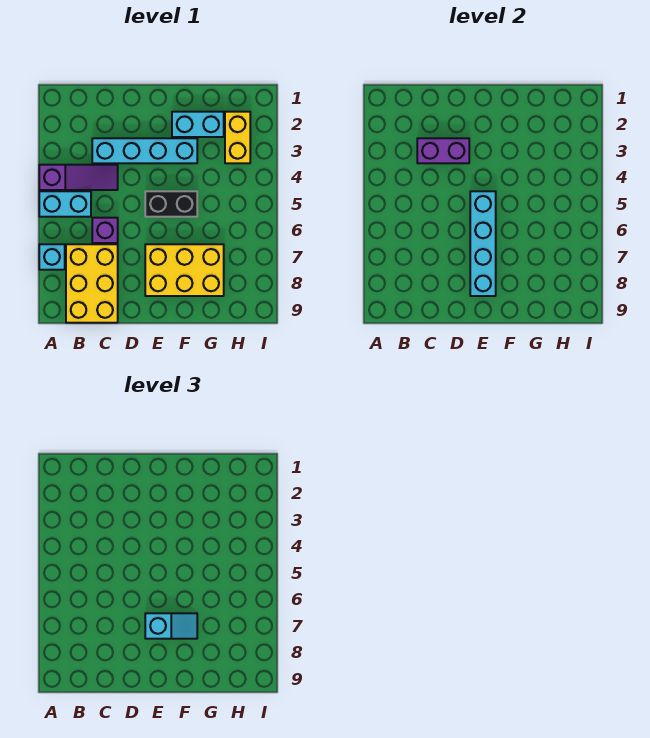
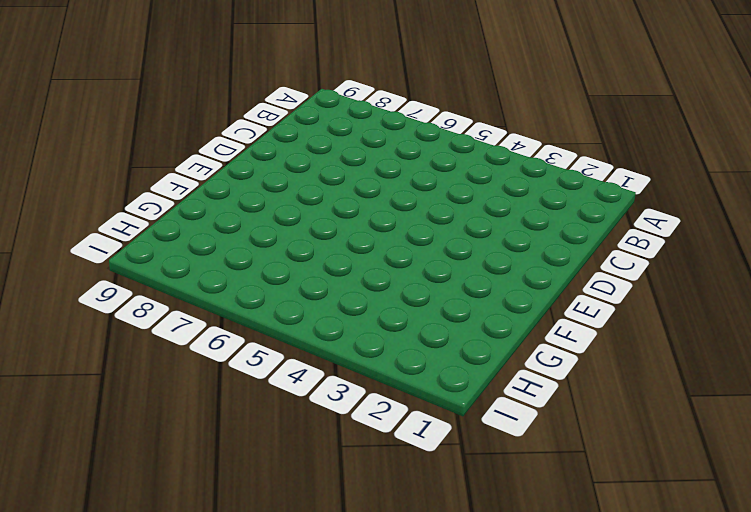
none -> purple slope A4:C4 level 1 top A
none -> cyan brick A5:B5 level 1
none -> cyan brick A7 level 1

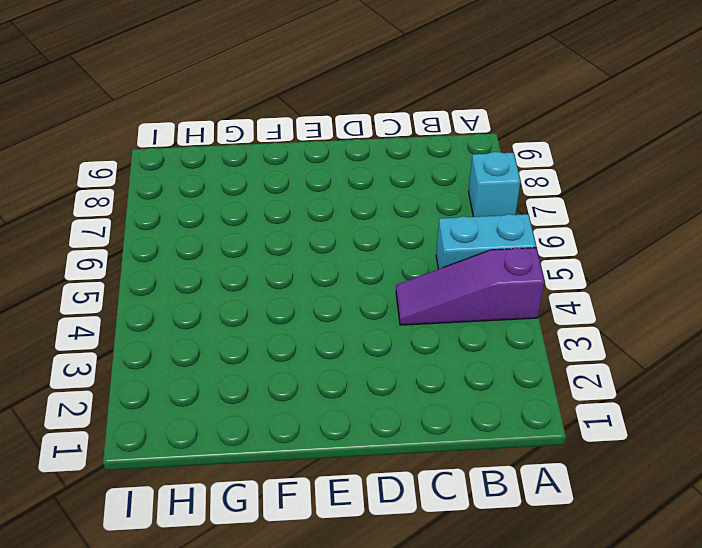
none -> yellow brick B7:C9 level 1
none -> cyan brick C3:F3 level 1
none -> purple brick C6 level 1

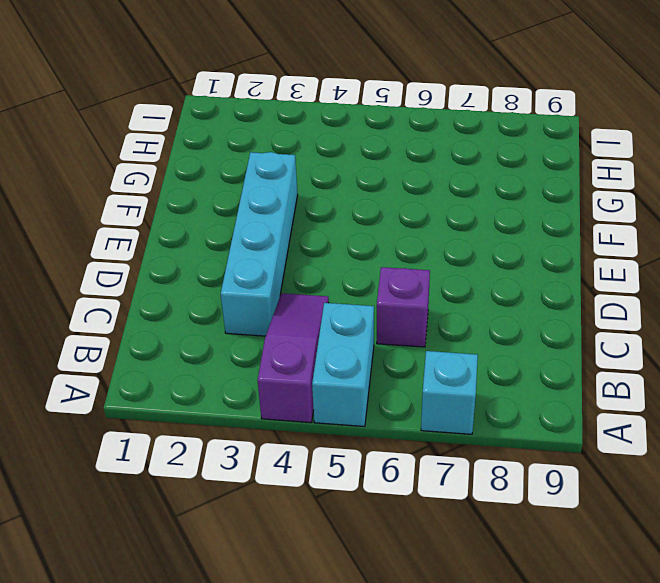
none -> yellow brick B7:C9 level 1
none -> black brick E5:F5 level 1
none -> yellow brick E7:G8 level 1

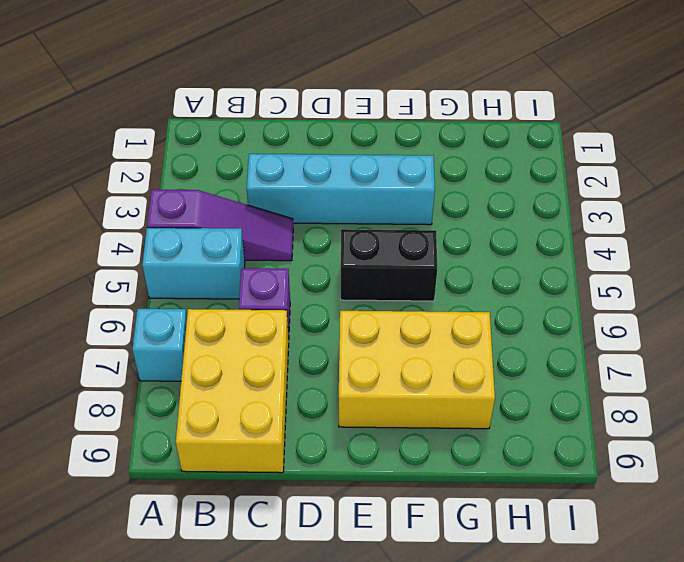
none -> cyan brick F2:G2 level 1
none -> yellow brick H2:H3 level 1
none -> purple brick C3:D3 level 2

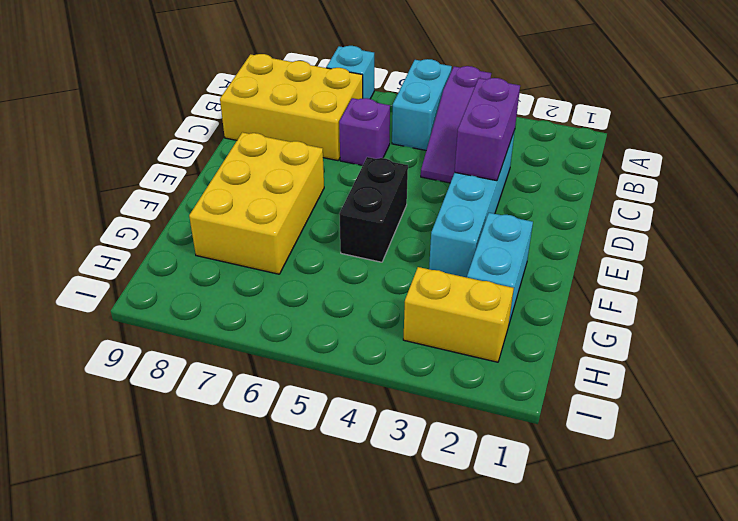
none -> cyan brick E5:E8 level 2
none -> cyan slope E7:F7 level 3 top E

